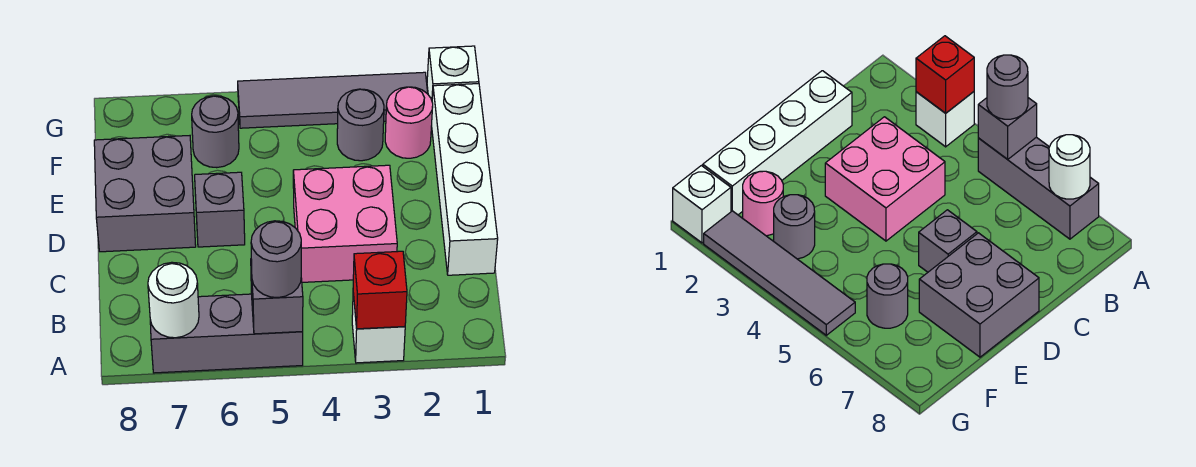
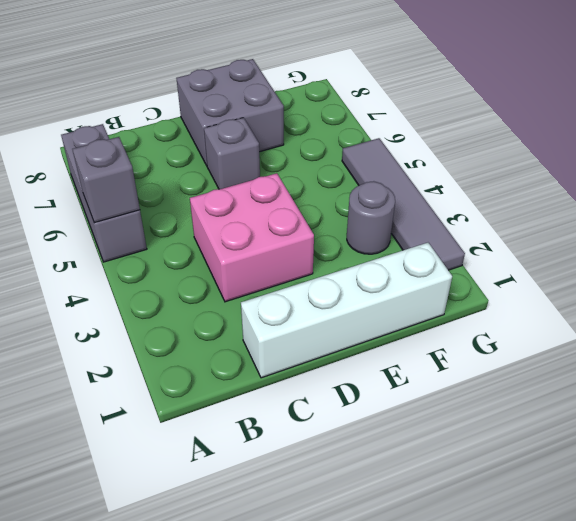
none -> white brick A3 level 1
none -> pink round brick F2 level 1
none -> grey round brick F6 level 1

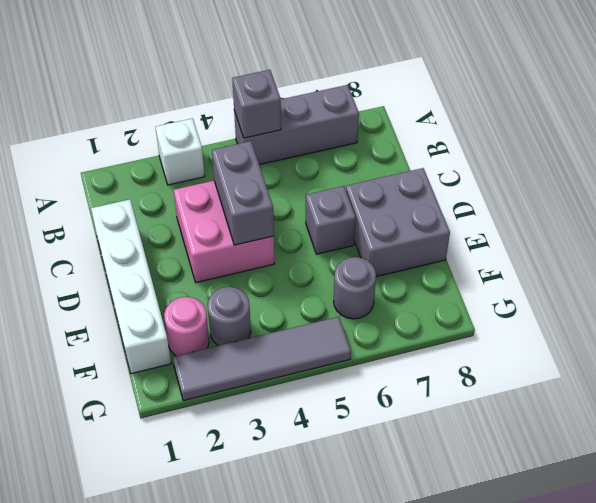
grey brick C4:D4 level 2 -> none
none -> white brick G1 level 1
none -> red brick A3 level 2
none -> white round brick A7 level 2

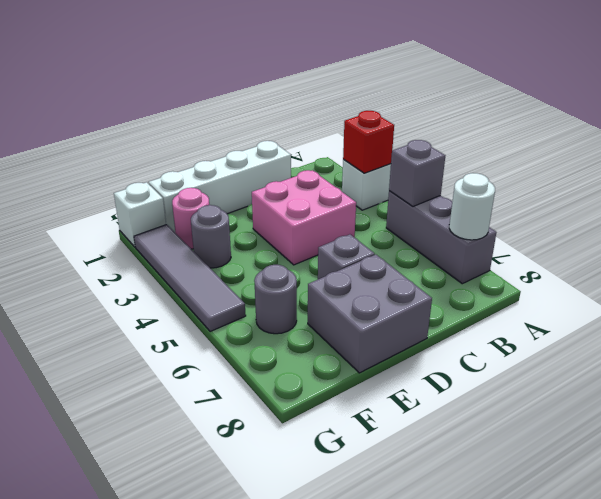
none -> grey round brick A5 level 3

